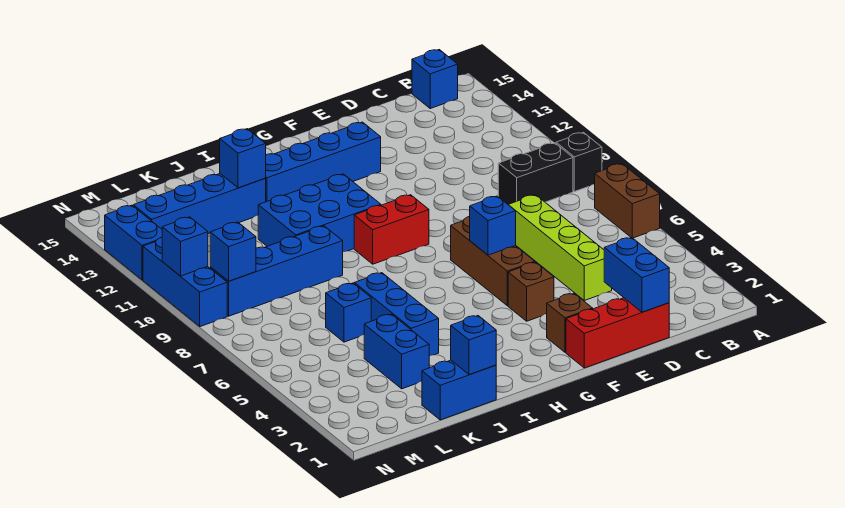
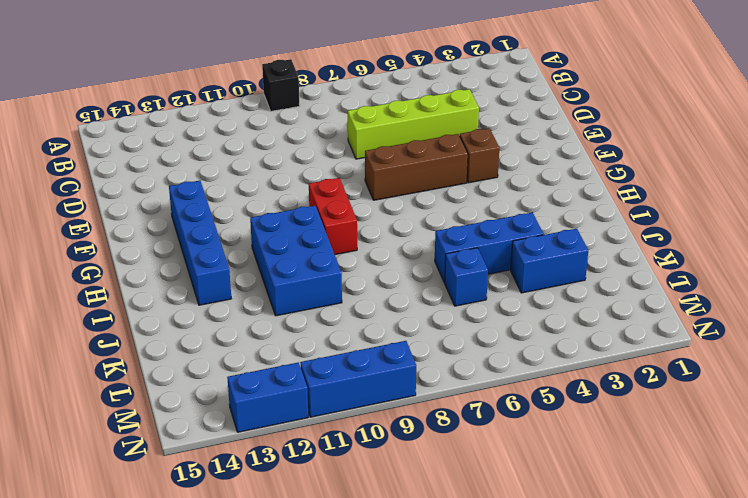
none -> brown brick A6:A7 level 1
none -> black brick B9:C9 level 1
none -> blue brick B15 level 1

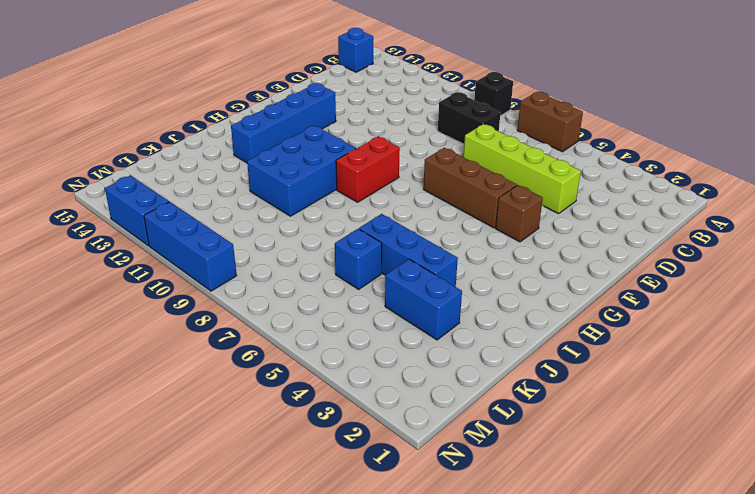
black brick C8:C9 level 1 -> black brick B9:C9 level 1
none -> red brick D1:F1 level 1
none -> brown brick F2 level 1
none -> blue brick J1:K1 level 1

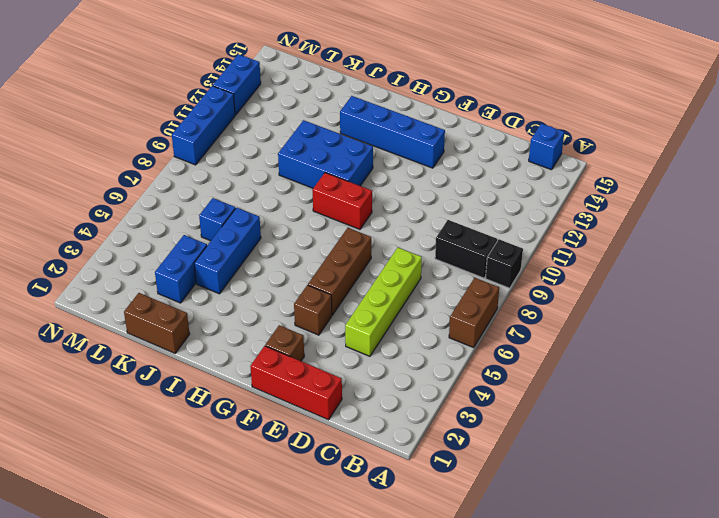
brown brick J1:K1 level 1 -> blue brick J1:K1 level 1
none -> blue brick J9:M9 level 1
none -> blue brick J13:M13 level 1
none -> blue brick D1:D2 level 2

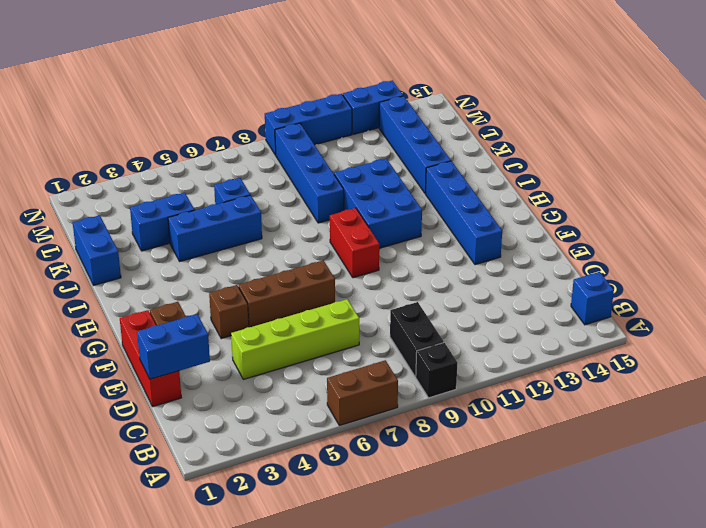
none -> blue brick F6 level 2
none -> blue brick J1 level 2
none -> blue brick J13 level 2

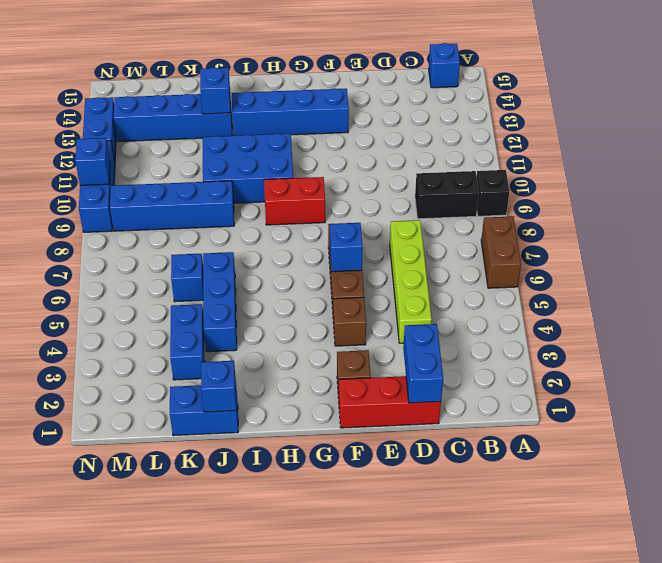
none -> blue brick M9 level 2

